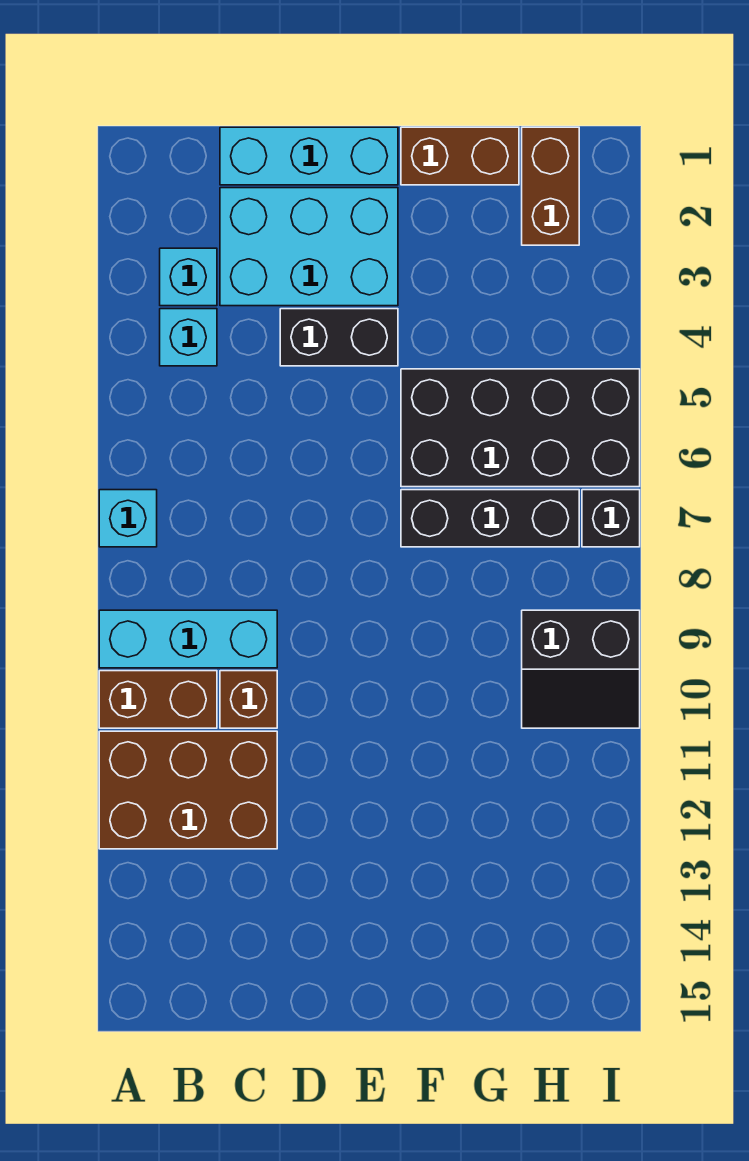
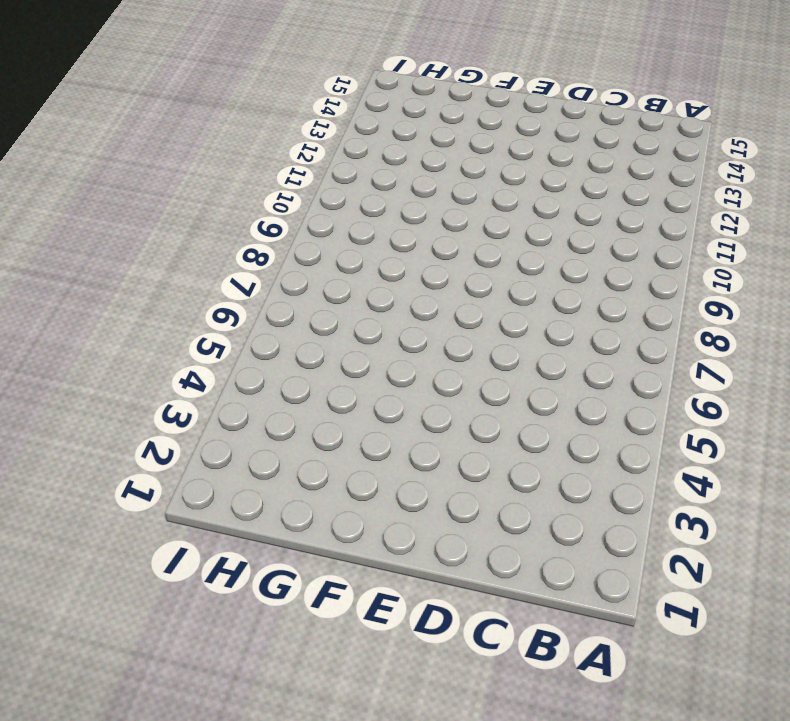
none -> cyan brick A7 level 1
none -> cyan brick A9:C9 level 1
none -> brown brick A10:B10 level 1

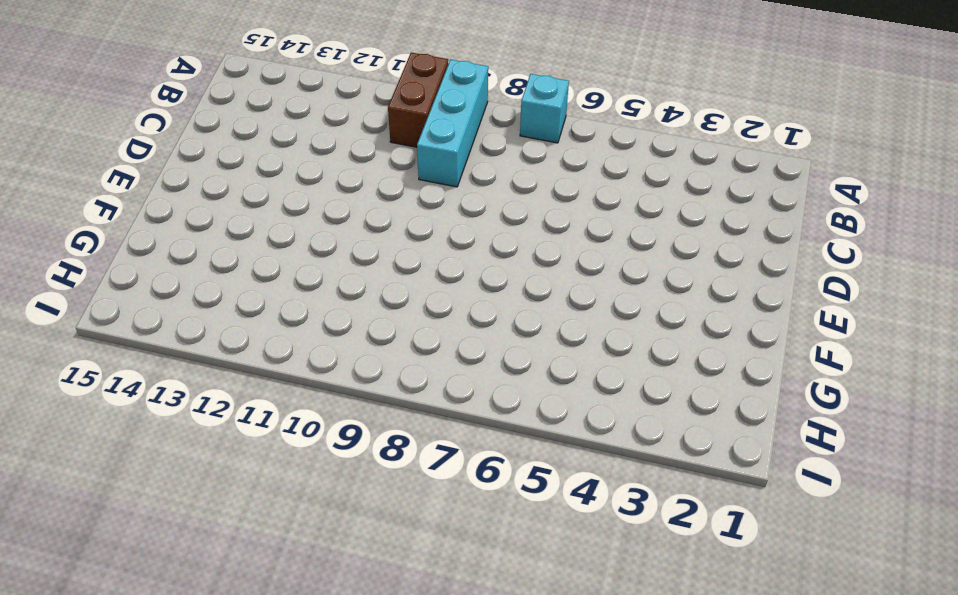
none -> brown brick A11:C12 level 1
none -> cyan brick B3 level 1
none -> cyan brick B4 level 1

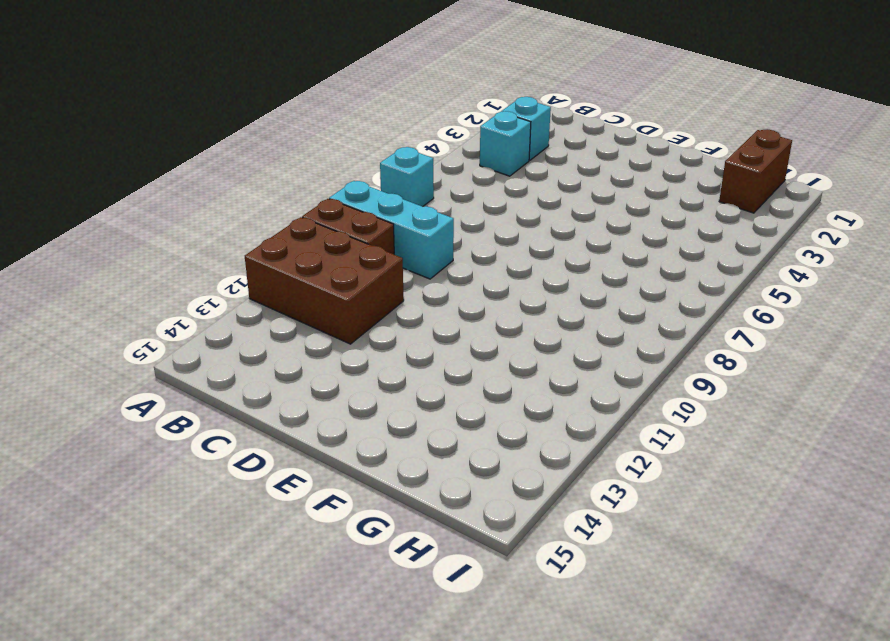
none -> cyan brick C1:E1 level 1
none -> cyan brick C2:E3 level 1
none -> brown brick C10 level 1

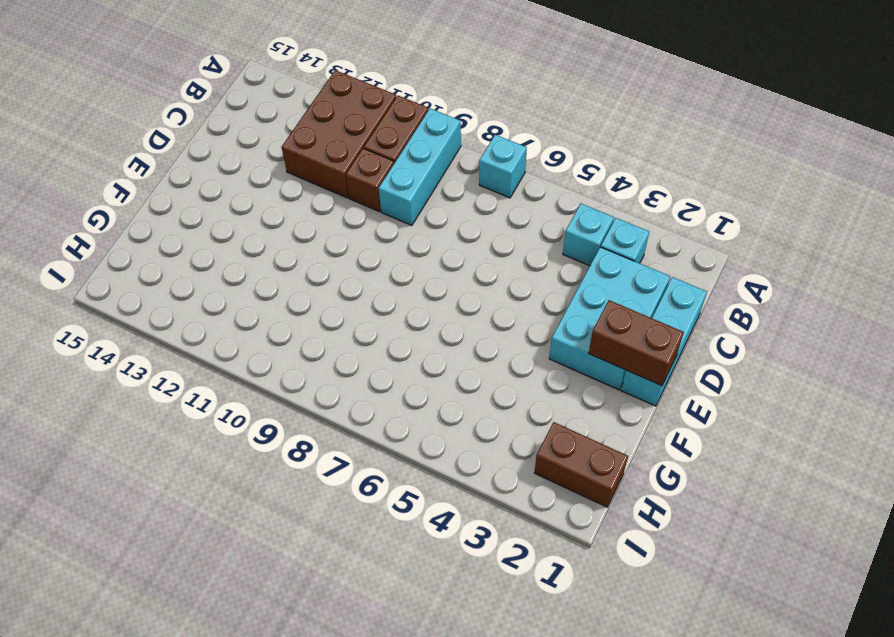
brown brick E1:E2 level 2 -> brown brick F1:G1 level 1
none -> black brick D4:E4 level 1
none -> black brick F5:I6 level 1
none -> black brick F7:H7 level 1

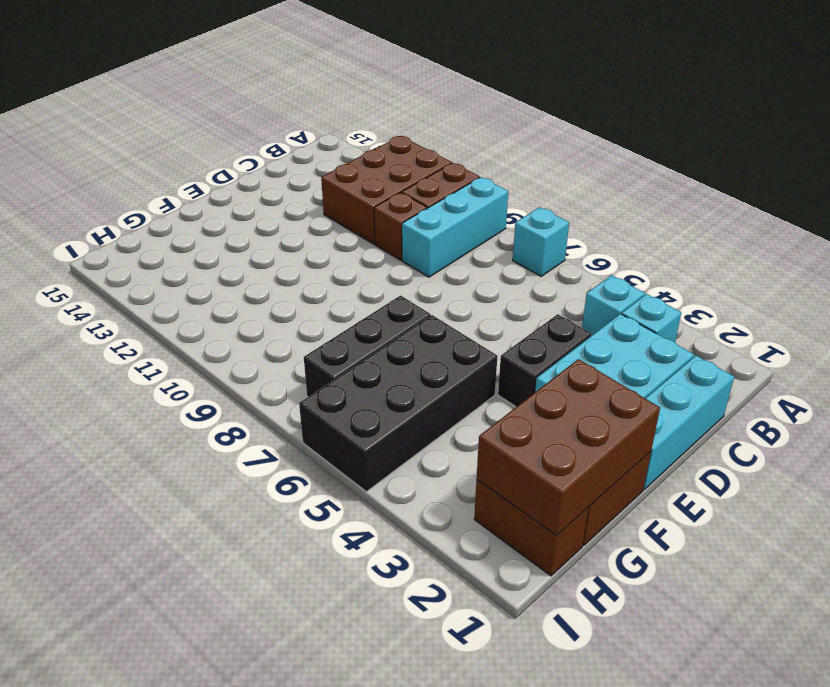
brown brick F1:H2 level 2 -> none
none -> black slope H9:I10 level 1 top 9
none -> black brick I7 level 1

